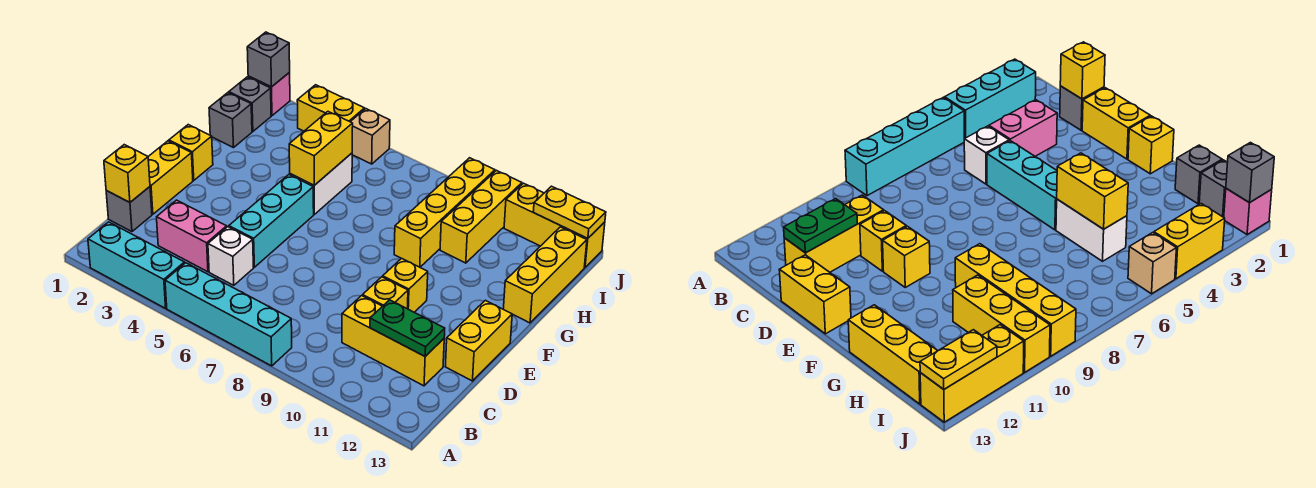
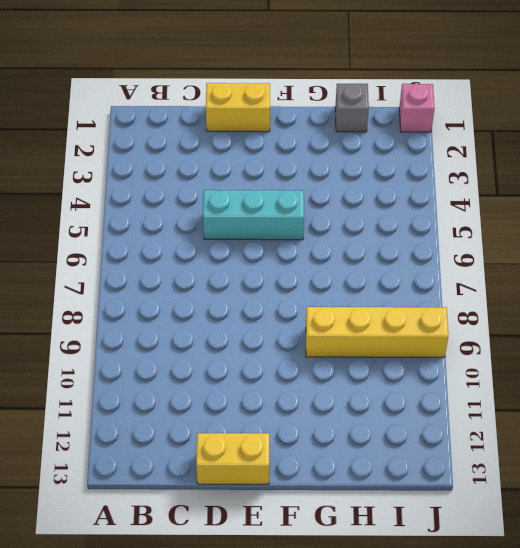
none -> cyan brick A2:A4 level 1
none -> cyan brick A5:A8 level 1
none -> grey brick C1 level 1

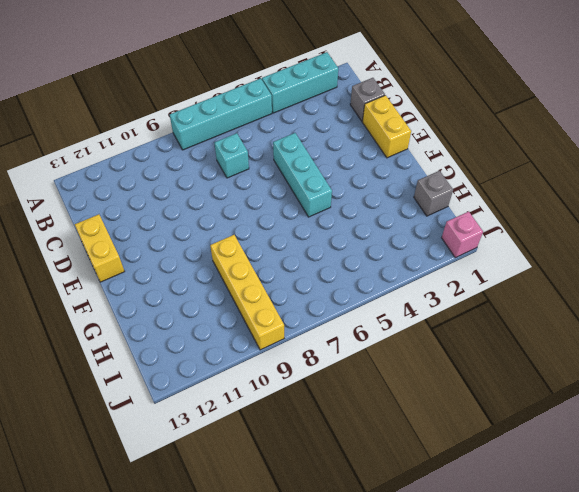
cyan brick C7 level 1 -> none
none -> pink brick C3:C4 level 1
none -> white brick C5 level 1
none -> yellow brick C10:C12 level 1

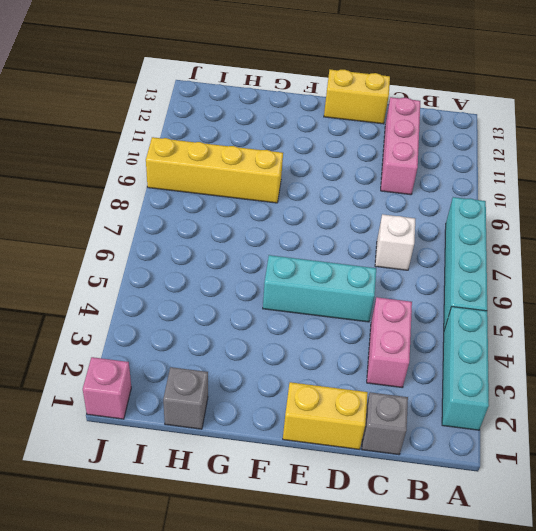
white brick C7 level 1 -> white brick C5 level 1
pink brick C10:C12 level 1 -> yellow brick C10:C12 level 1
none -> yellow brick D10 level 1
none -> yellow brick E10 level 1
none -> yellow brick F1 level 1

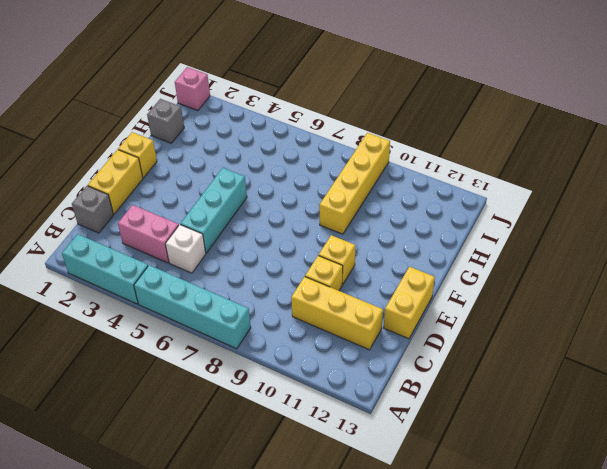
none -> white brick G5:H5 level 1
none -> yellow brick G13:I13 level 1
none -> yellow brick H10:J10 level 1

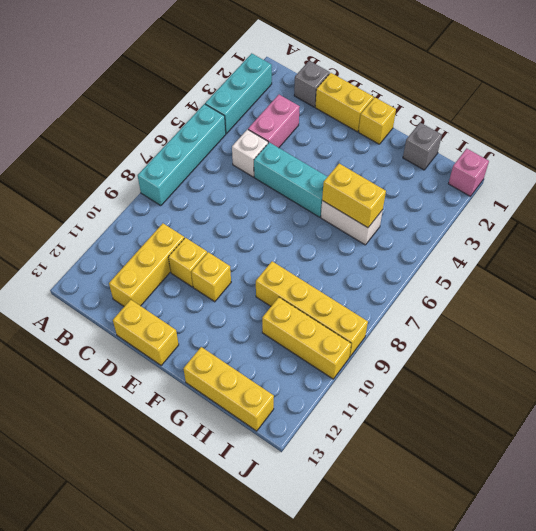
none -> grey brick I1 level 1
none -> yellow brick J3:J4 level 1
none -> tan brick J5 level 1

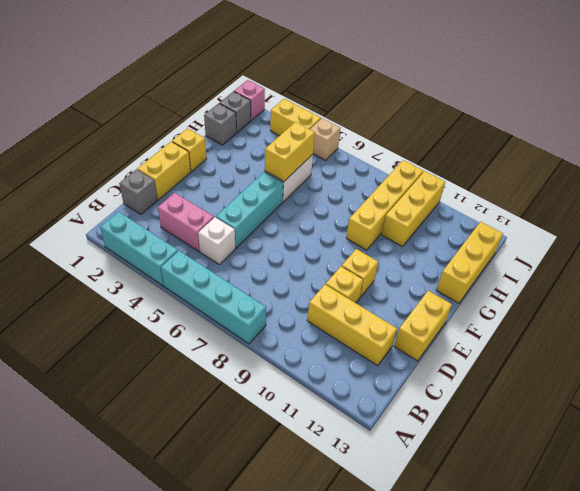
none -> yellow brick J11:J13 level 1
none -> yellow brick C1 level 2
none -> green plate C11:C12 level 2

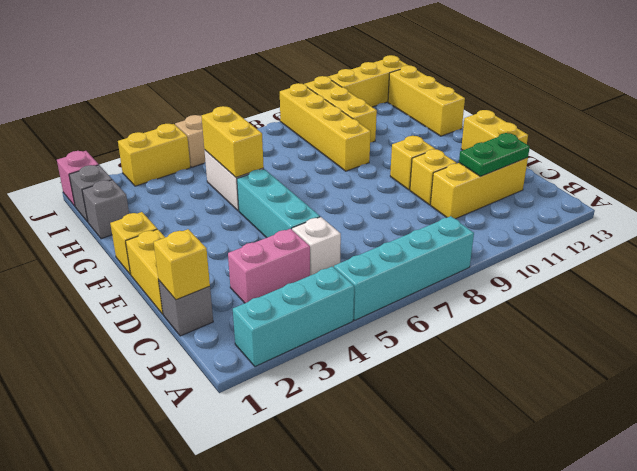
none -> grey brick J1 level 2
none -> yellow plate J12:J13 level 2

